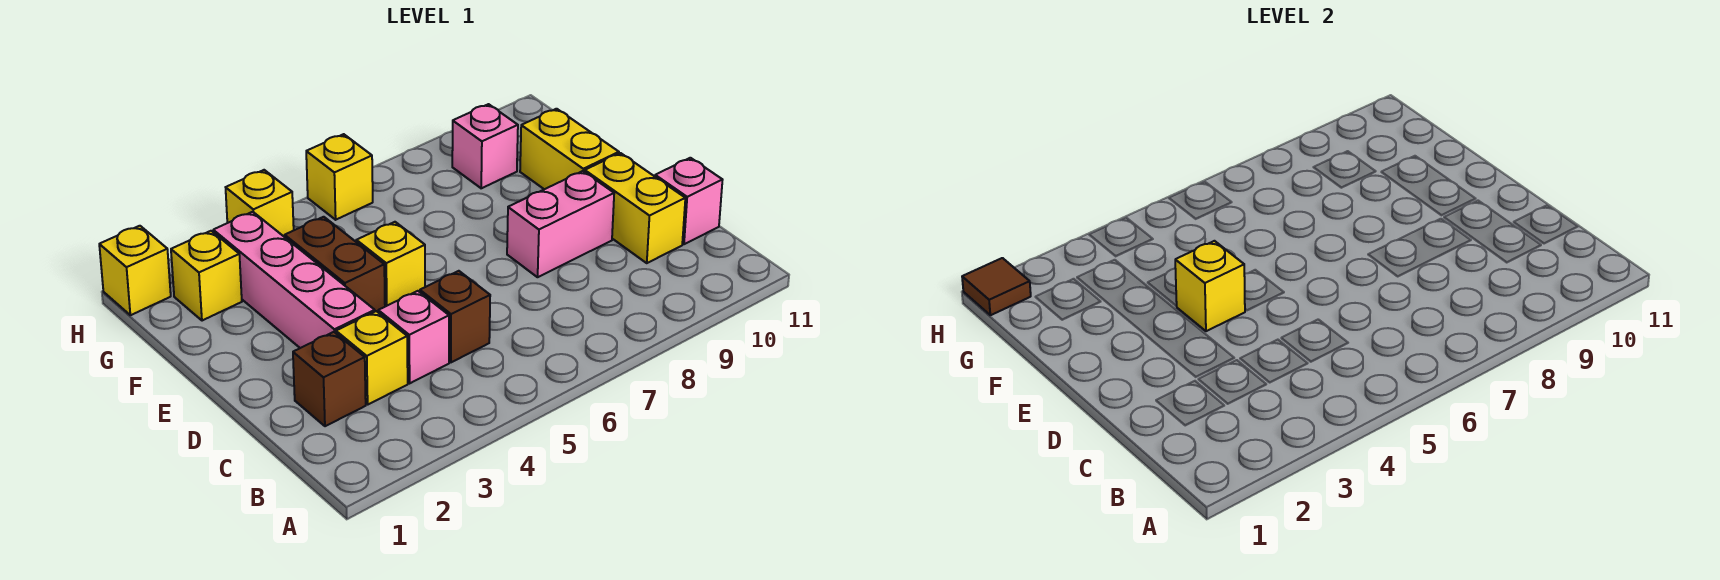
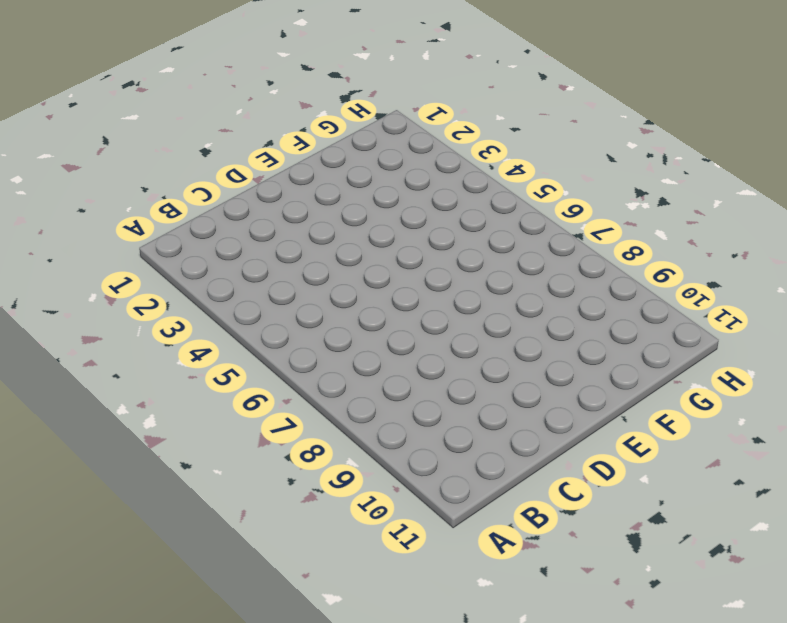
none -> brown brick C2 level 1
none -> yellow brick C3 level 1
none -> pink brick C4 level 1

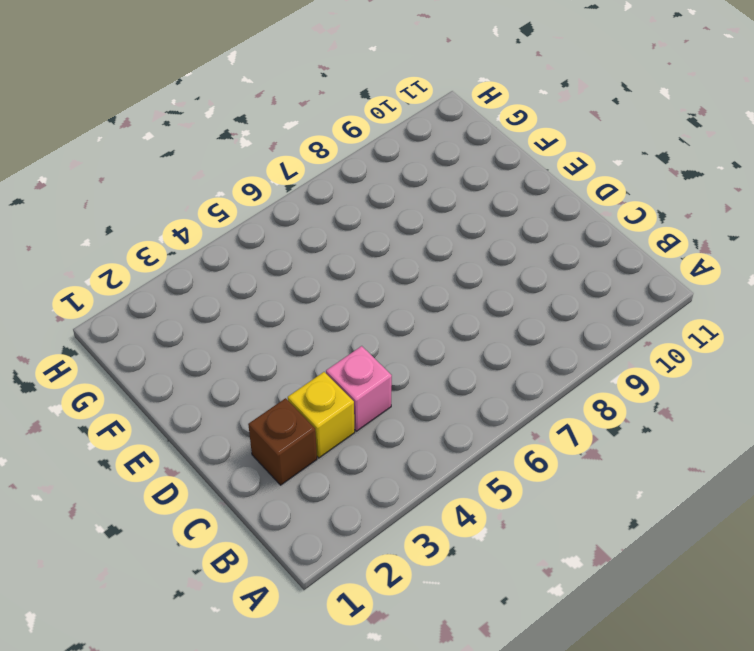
none -> brown brick C5 level 1
none -> yellow brick C10:D10 level 1
none -> pink brick C11 level 1

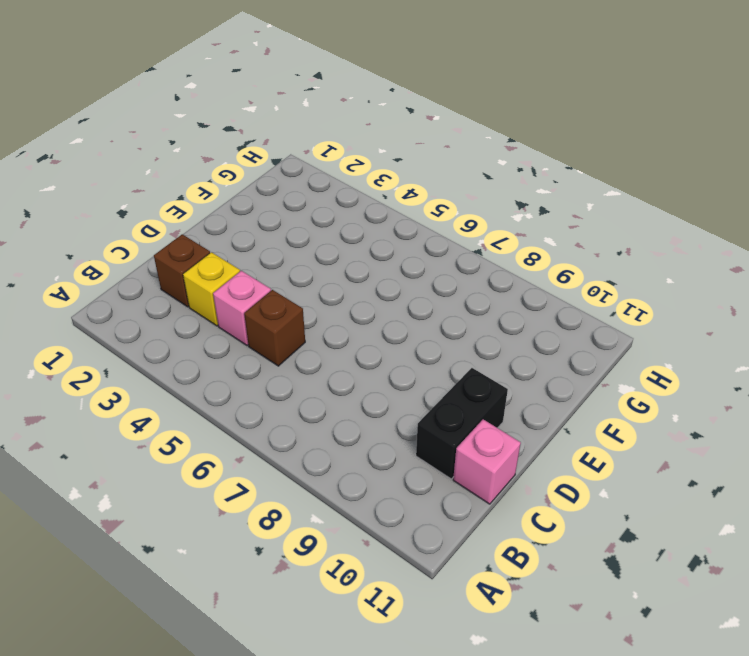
black brick C10:D10 level 1 -> yellow brick C10:D10 level 1
none -> pink brick D3:G3 level 1
none -> pink brick D8:D9 level 1
none -> brown brick E4:F4 level 1

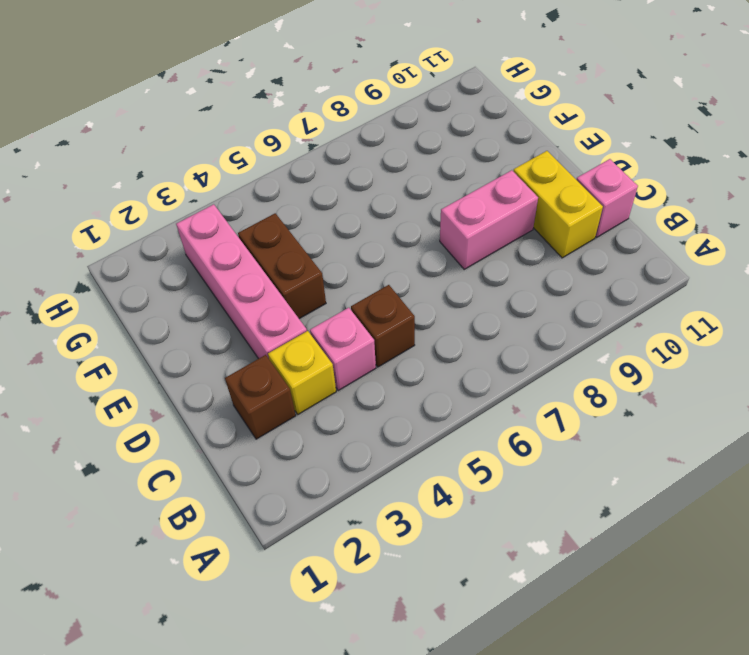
none -> yellow brick E5 level 1
none -> yellow brick E10:F10 level 1
none -> yellow brick G2 level 1

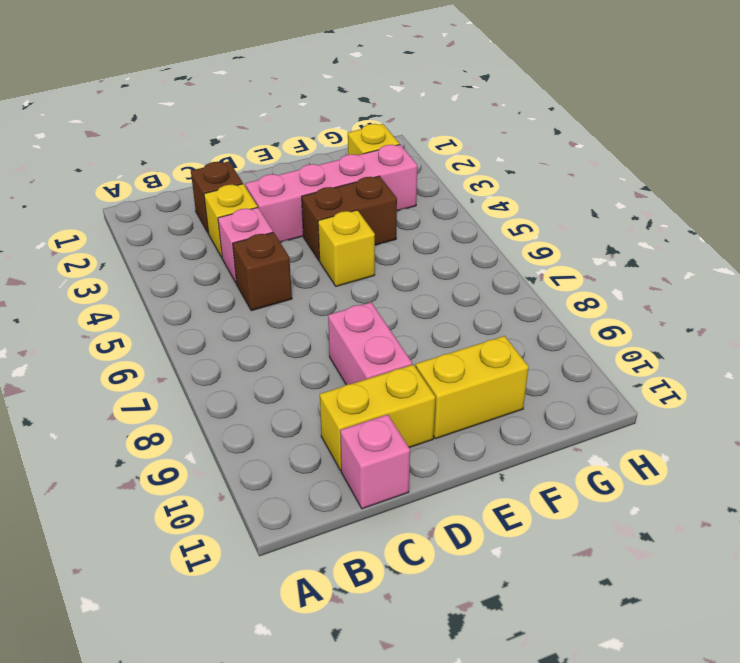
none -> pink brick G9 level 1
none -> yellow brick H1 level 1
none -> yellow brick H4 level 1

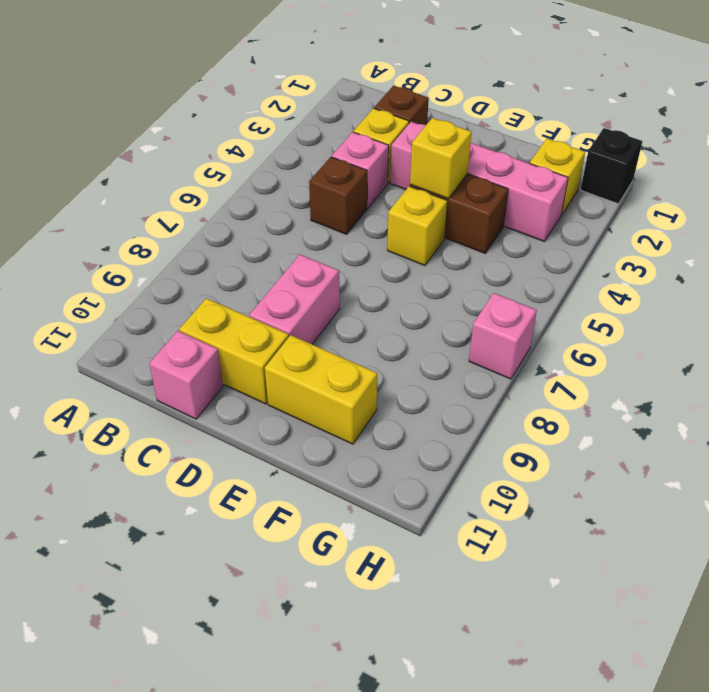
black brick H1 level 1 -> yellow brick H1 level 1
pink brick H7 level 1 -> pink brick G9 level 1
none -> yellow brick H4 level 1
none -> yellow brick H6 level 1
none -> brown tile H1 level 2

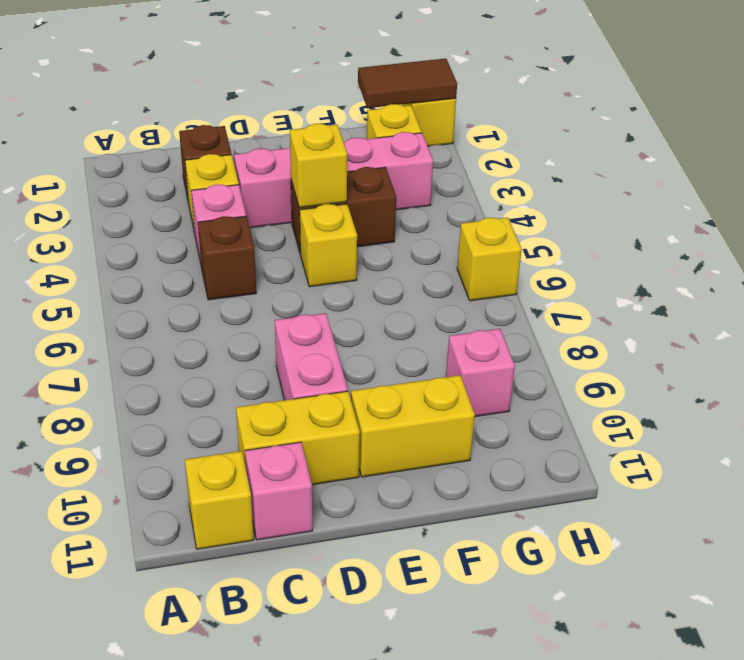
yellow brick B11 level 1 -> yellow brick H4 level 1
brown tile G1:H1 level 2 -> brown tile H1 level 2

